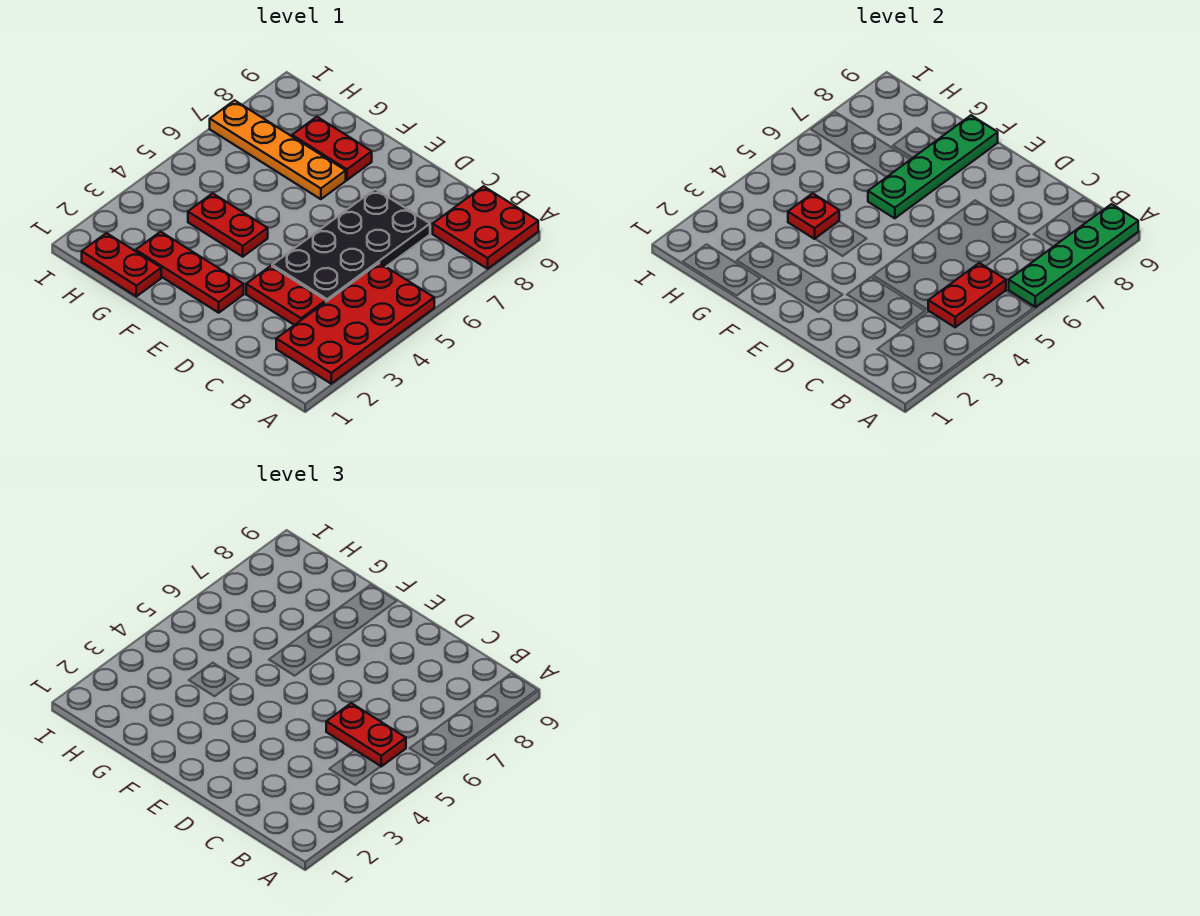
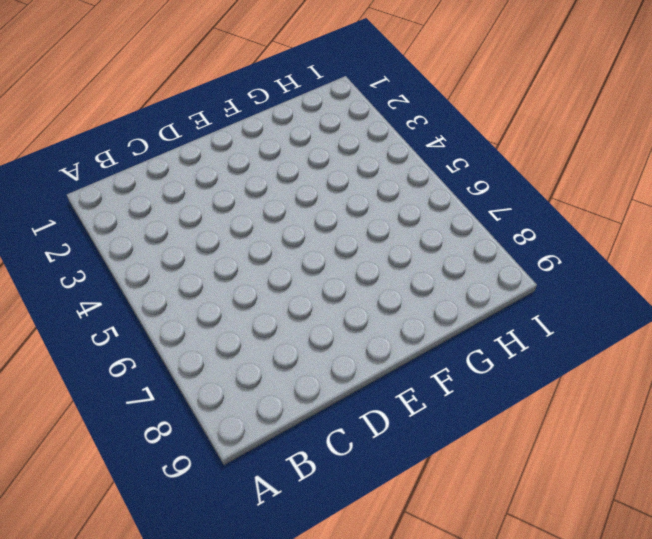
none -> red plate A2:B5 level 1
none -> red plate A8:B9 level 1
none -> red plate C3:D3 level 1

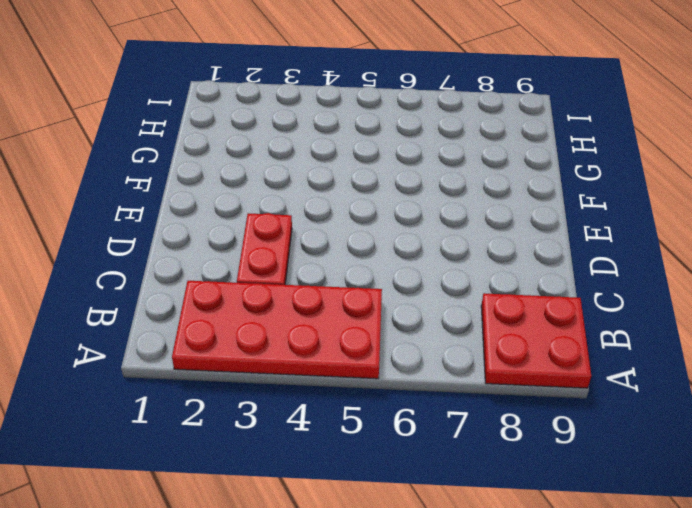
none -> black plate C4:D7 level 1
none -> red plate E2:G2 level 1
none -> red plate F4:G4 level 1

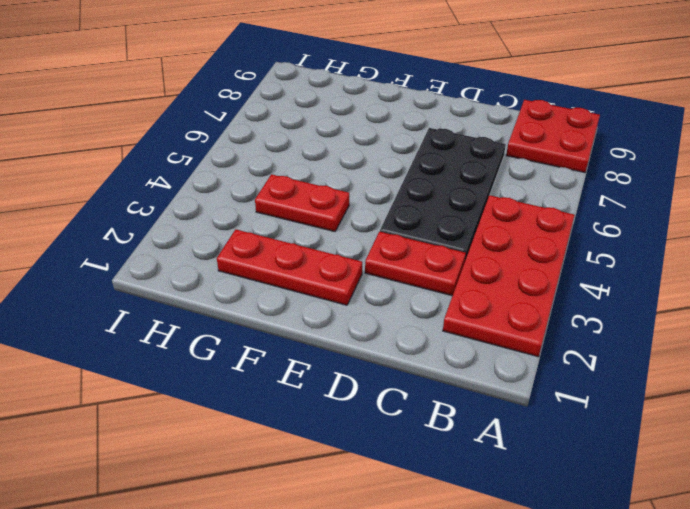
none -> orange plate F7:I7 level 1
none -> red plate F8:G8 level 1
none -> red plate G1:H1 level 1

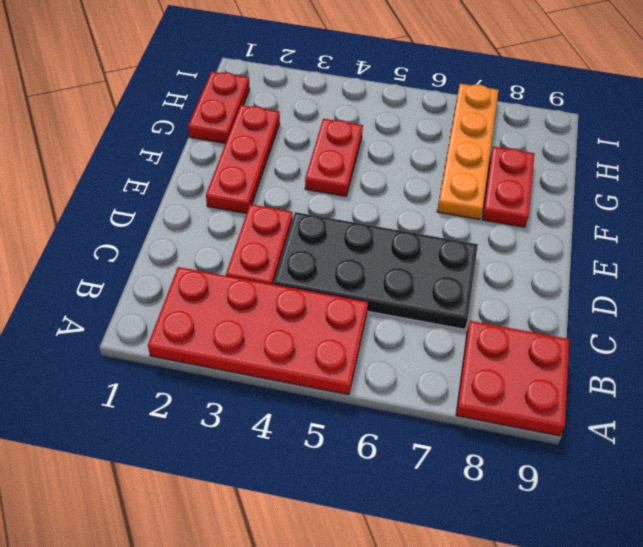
none -> green plate A6:A9 level 2
none -> red plate B4:B5 level 2
none -> green plate F6:F9 level 2

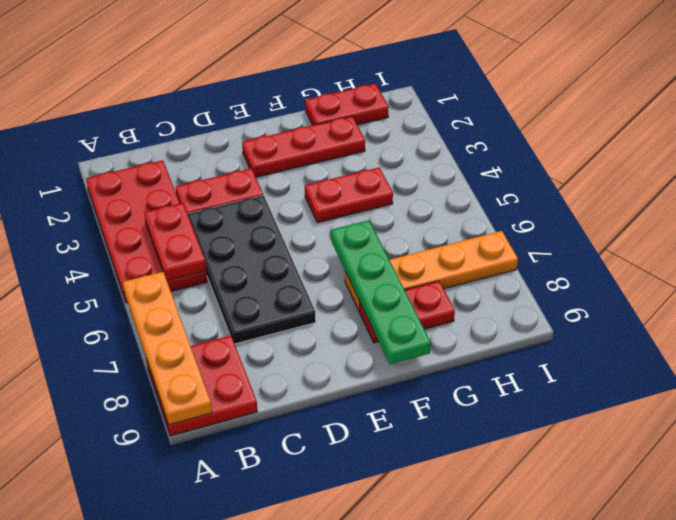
orange plate A6:A9 level 2 -> green plate A6:A9 level 2
none -> red plate G4 level 2
none -> red plate B5:C5 level 3

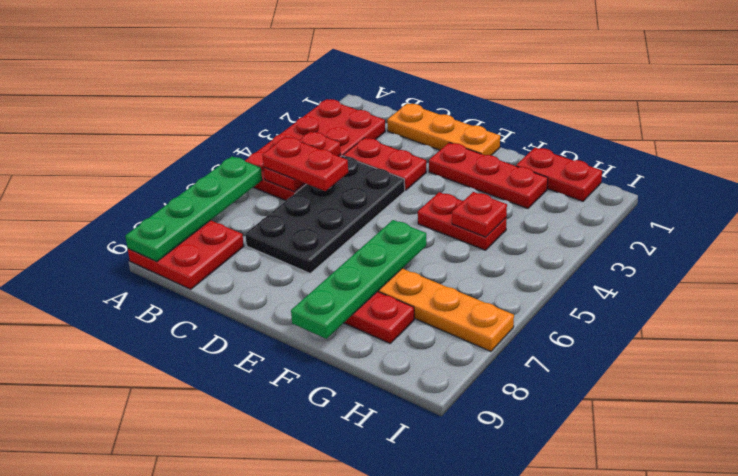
orange plate C1:E1 level 1 -> none

